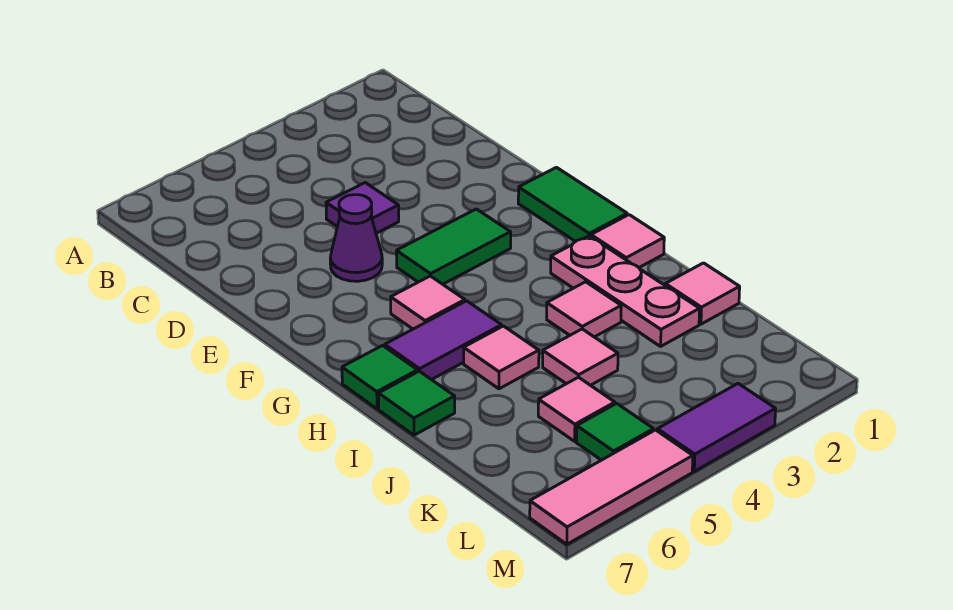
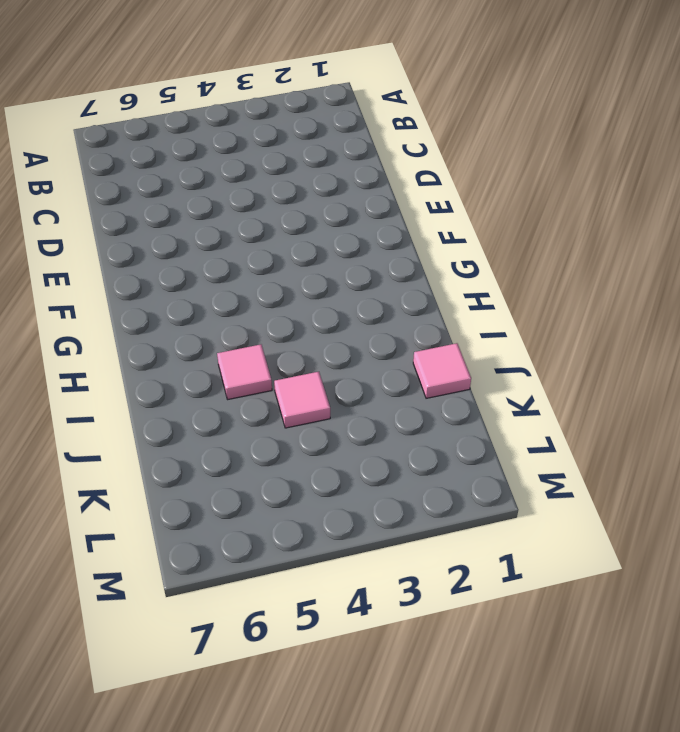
none -> purple tile D4 level 1
none -> purple cone E5 level 1
none -> green tile F1:G1 level 1

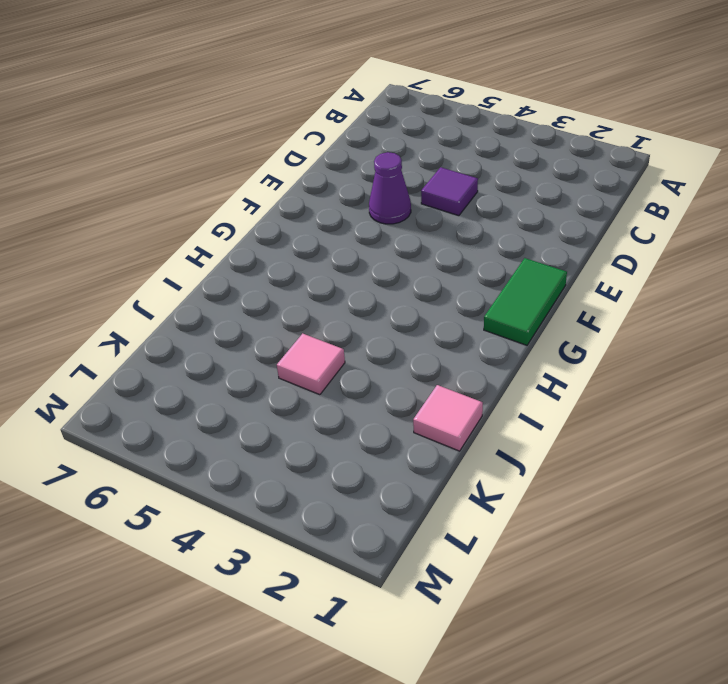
none -> green tile F3:F4 level 1
none -> pink tile G5 level 1
none -> pink tile H1 level 1

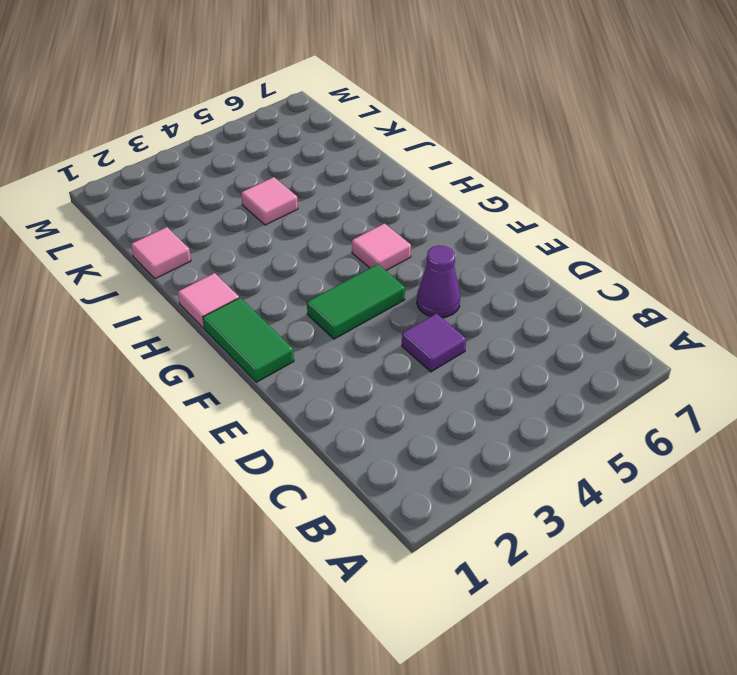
none -> pink plate H2:J2 level 1
none -> purple tile H5:H6 level 1
none -> green tile H7 level 1

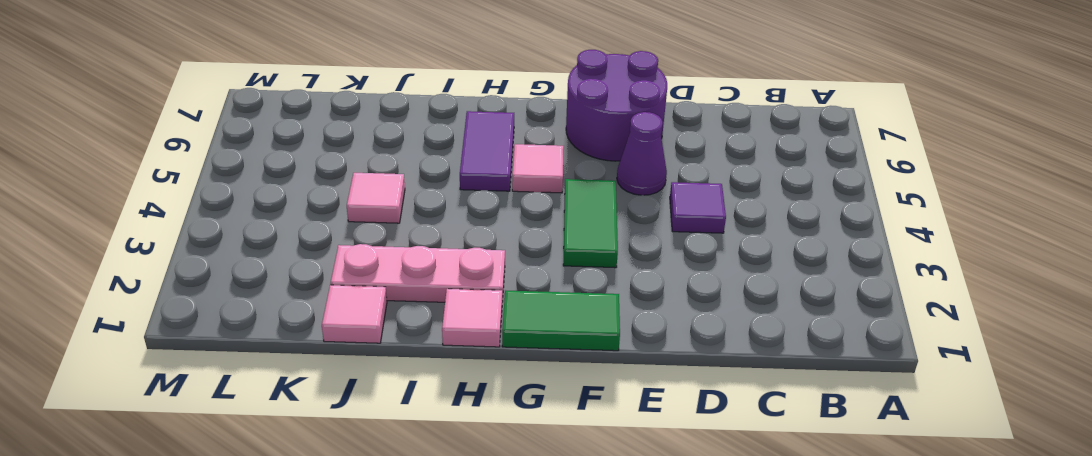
purple round brick E6:F7 level 1 -> none
none -> green tile H7 level 1
none -> pink tile I3 level 1
none -> pink tile I5 level 1

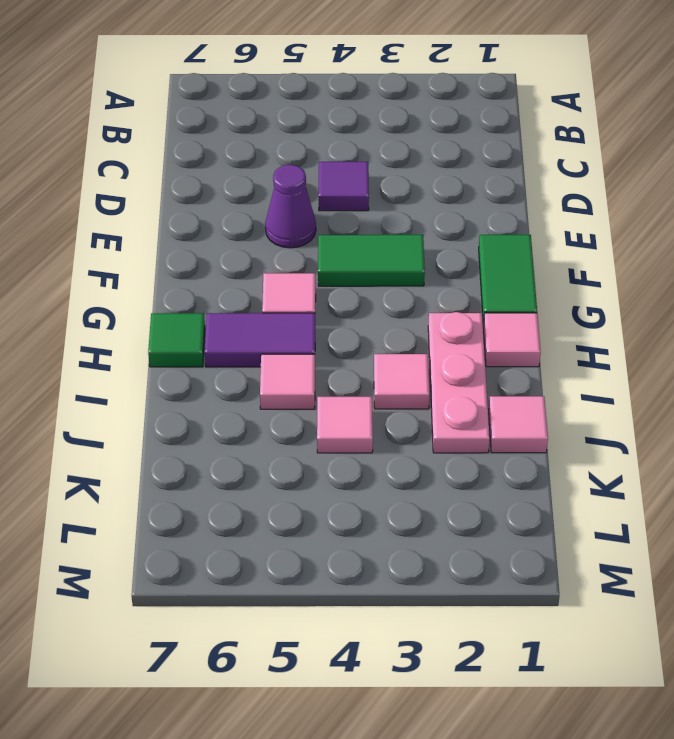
none -> green tile I7 level 1
none -> pink tile K5 level 1
none -> green tile L5 level 1

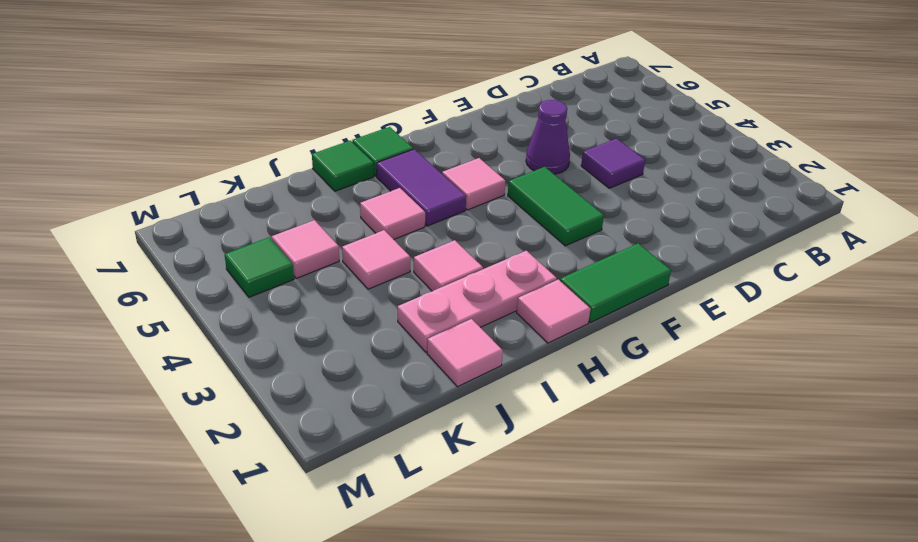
none -> purple tile M3:M4 level 1
none -> pink tile M5:M7 level 1

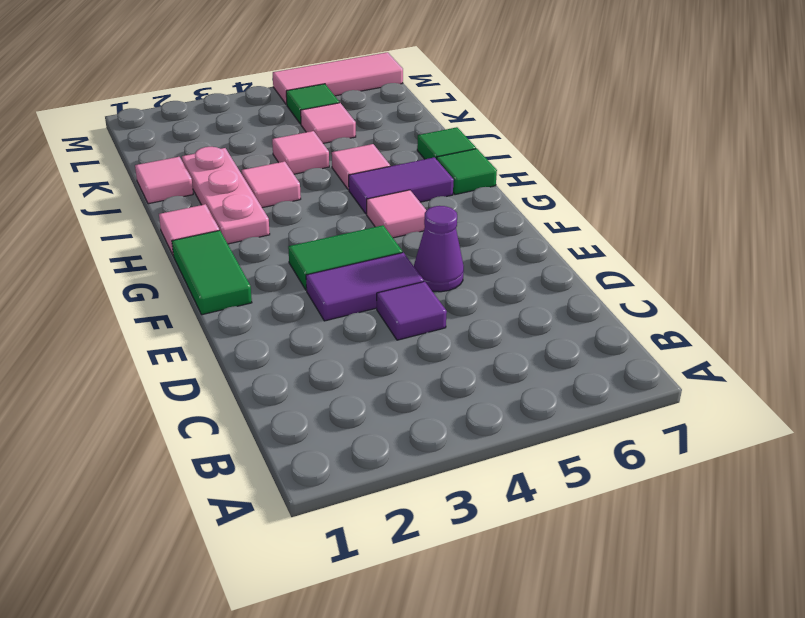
purple tile E3:E4 level 1 -> purple tile M3:M4 level 1

